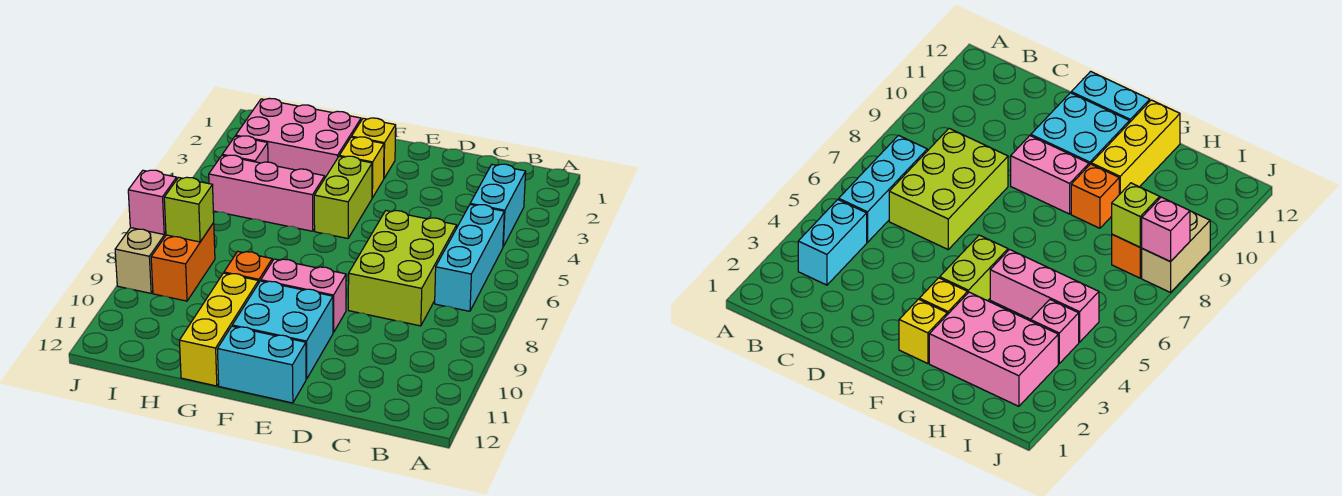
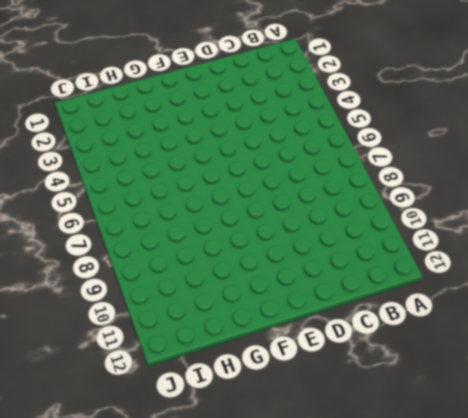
none -> cyan brick B3:B4 level 1
none -> cyan brick B5:B7 level 1
none -> lime brick C6:D8 level 1

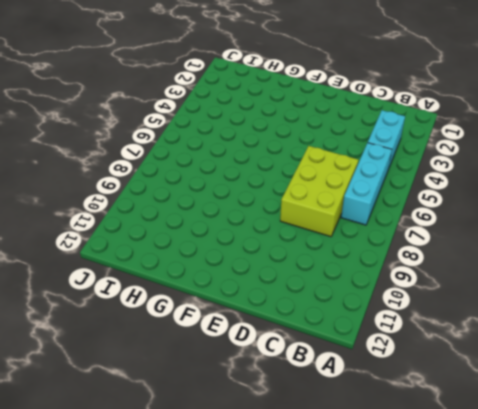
none -> pink brick E9:F9 level 1
none -> cyan brick E10:F11 level 1
none -> cyan brick E12:F12 level 1

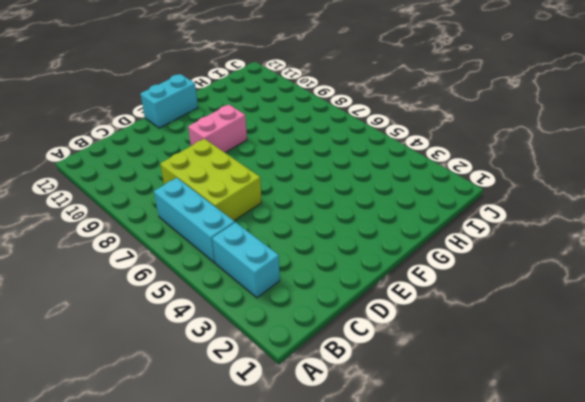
none -> cyan brick E10:F11 level 1
none -> yellow brick F2 level 1
none -> yellow brick F3 level 1

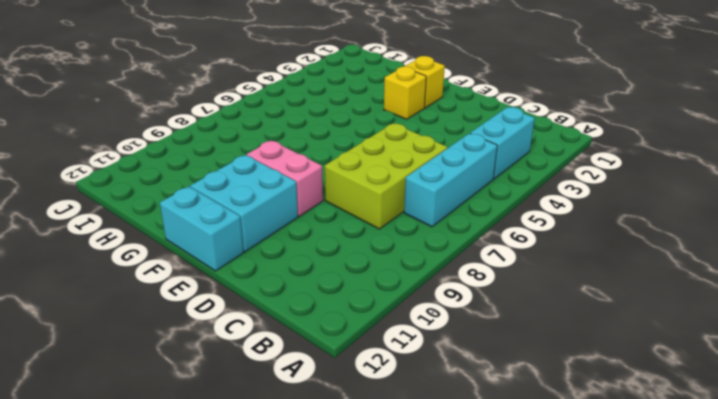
none -> lime brick F4:F5 level 1
none -> pink brick G2:I3 level 1
none -> pink brick G5:I5 level 1

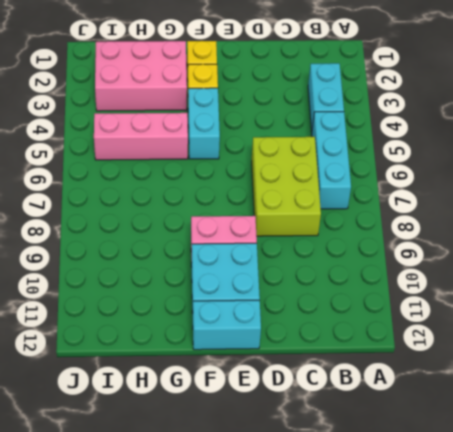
cyan brick F4:F5 level 1 -> lime brick F4:F5 level 1
none -> orange brick G9 level 1
none -> yellow brick G10:G12 level 1
none -> pink brick I4 level 1

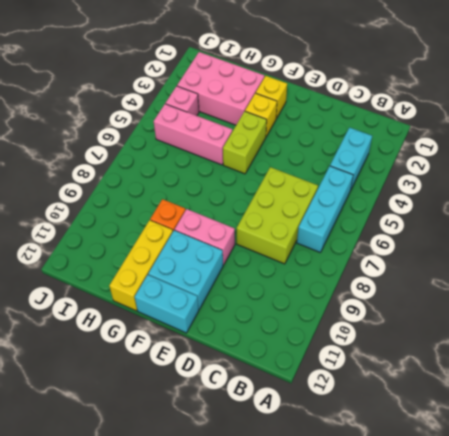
none -> orange brick I8:I9 level 1
none -> tan brick J8:J9 level 1
none -> lime brick I8 level 2

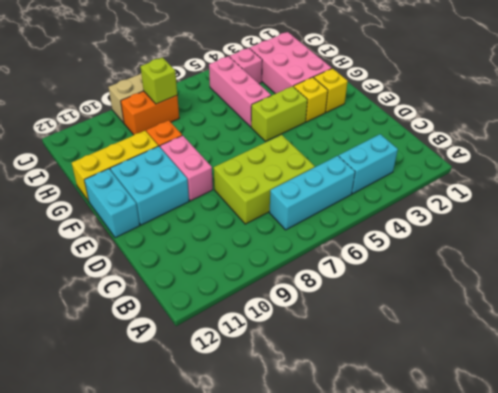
none -> pink brick J8 level 2

